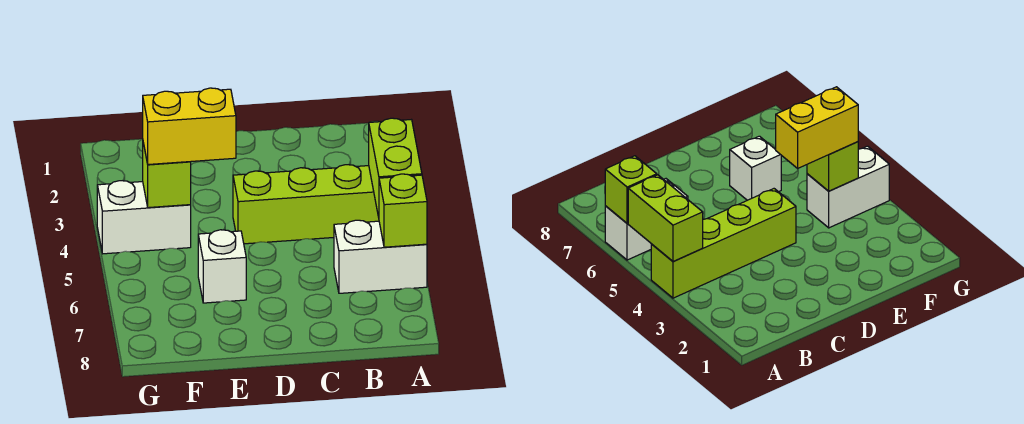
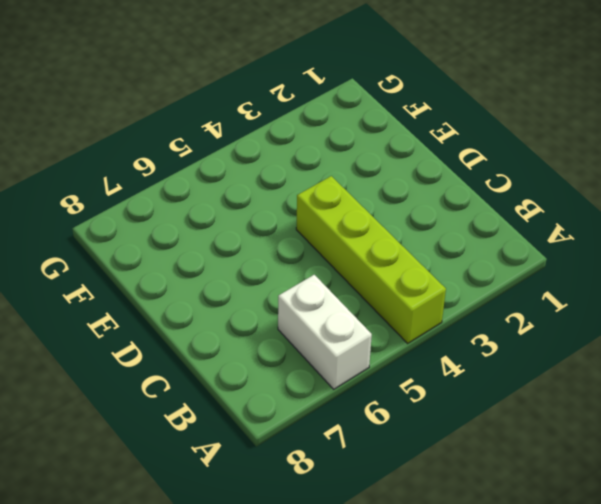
none -> white brick E6 level 1
none -> white brick F4:G4 level 1

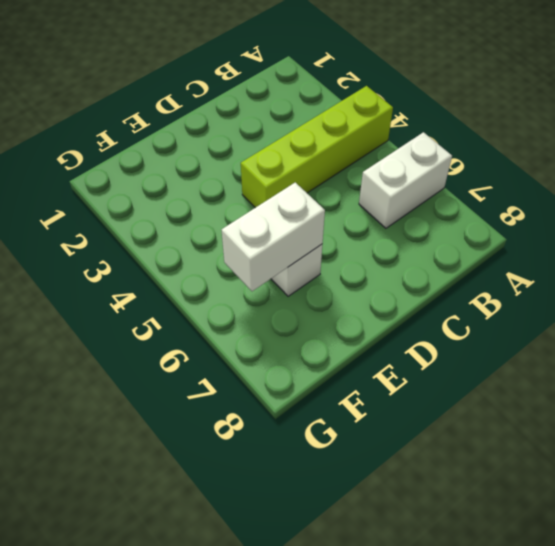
white brick E6:F6 level 2 -> white brick F4:G4 level 1
none -> lime brick A4:A5 level 2
none -> lime brick A6 level 2

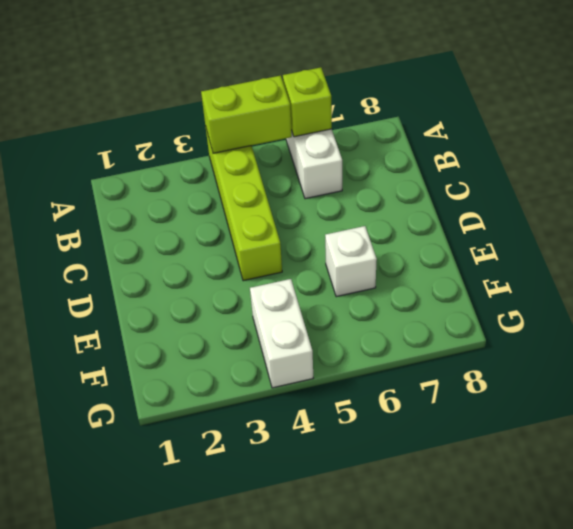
none -> lime brick F4 level 2
none -> yellow brick E4:F4 level 3

